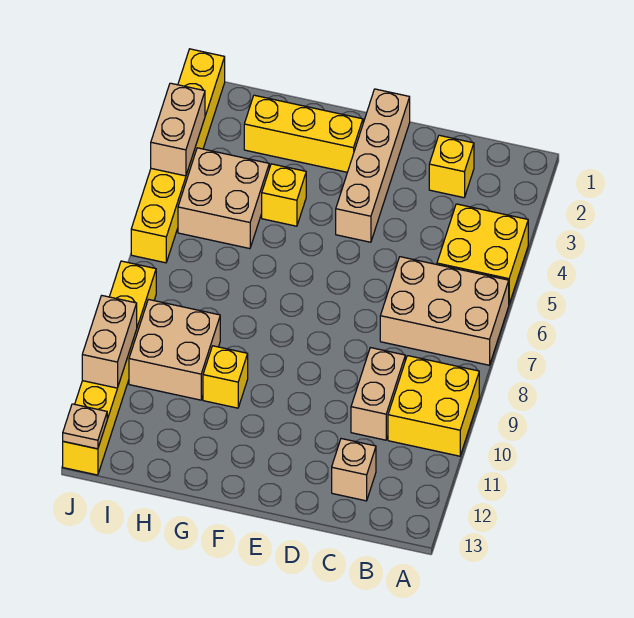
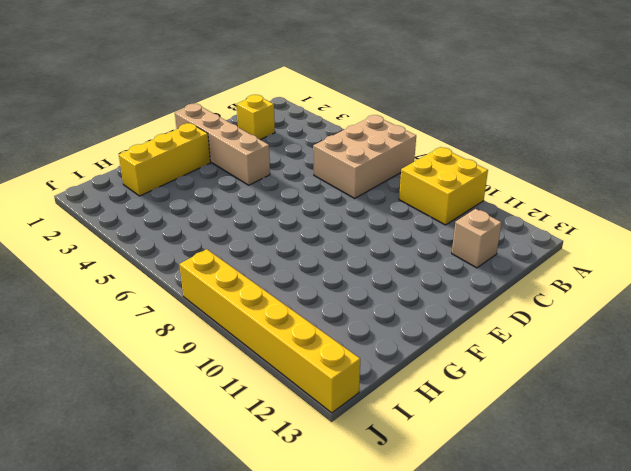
none -> yellow brick A4:B5 level 1
none -> tan brick C9:C10 level 1
none -> yellow brick G4 level 1

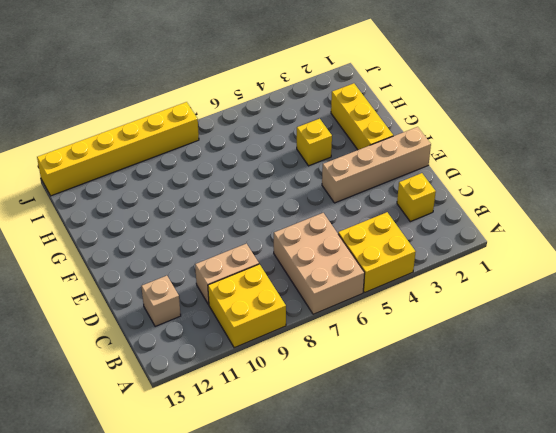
none -> yellow brick G10 level 1
none -> tan brick H4:I5 level 1
none -> tan brick H9:I10 level 1

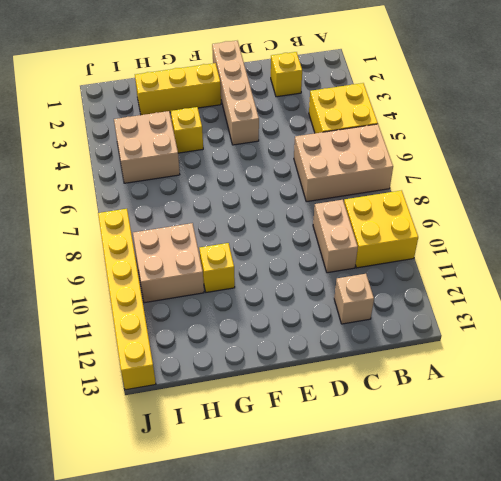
none -> yellow brick J1:J6 level 1
none -> tan brick J3:J4 level 2
none -> tan brick J10:J11 level 2

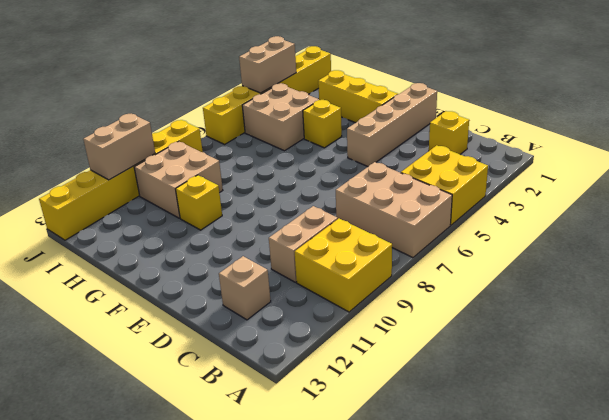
none -> tan plate J13 level 2

